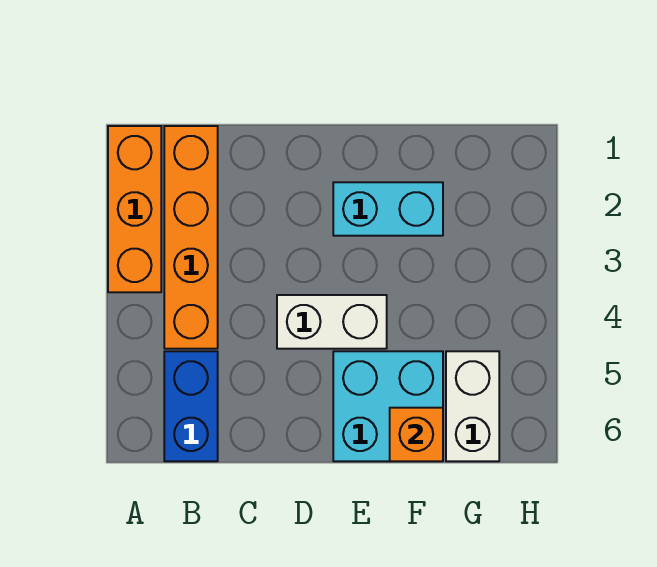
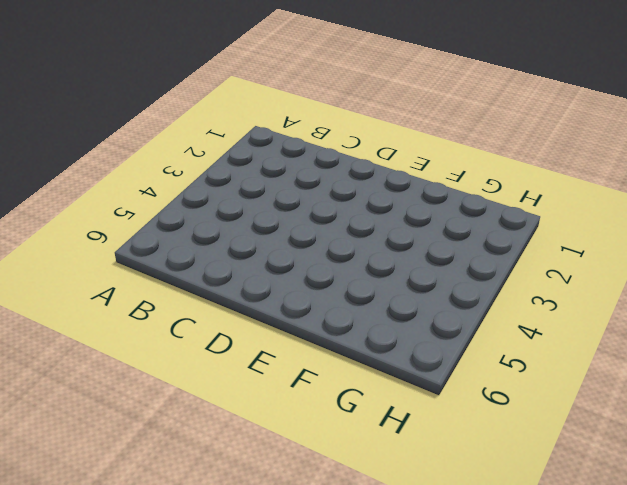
none -> orange brick A1:A3 level 1
none -> orange brick B1:B4 level 1

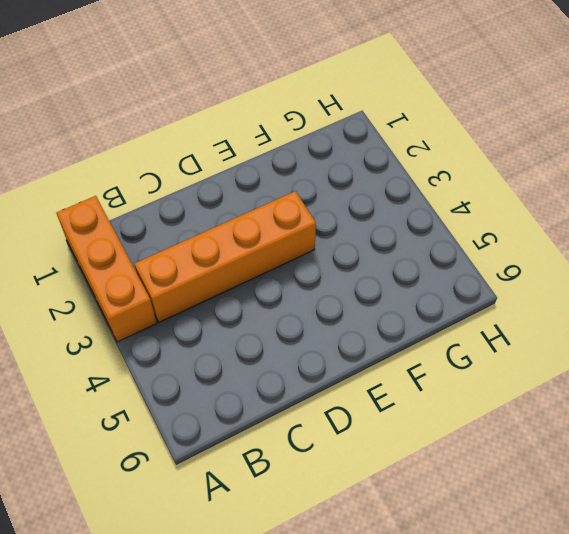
orange brick B3:E3 level 1 -> orange brick B1:B4 level 1
none -> blue brick B5:B6 level 1
none -> white brick D4:E4 level 1

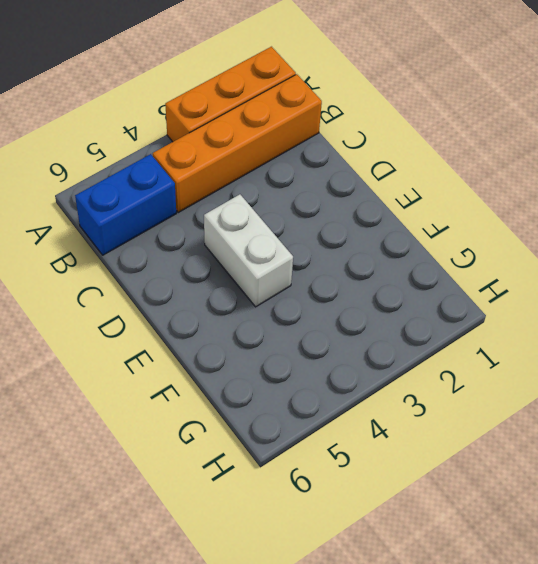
none -> cyan brick E2:F2 level 1
none -> cyan brick E5:F6 level 1

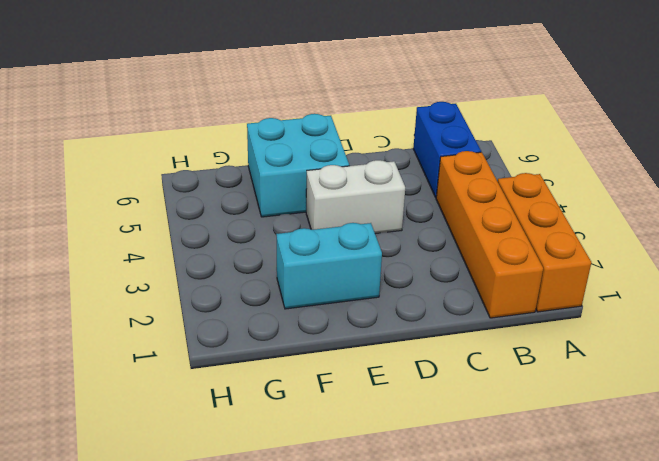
none -> white brick G5:G6 level 1
none -> orange brick F6 level 2

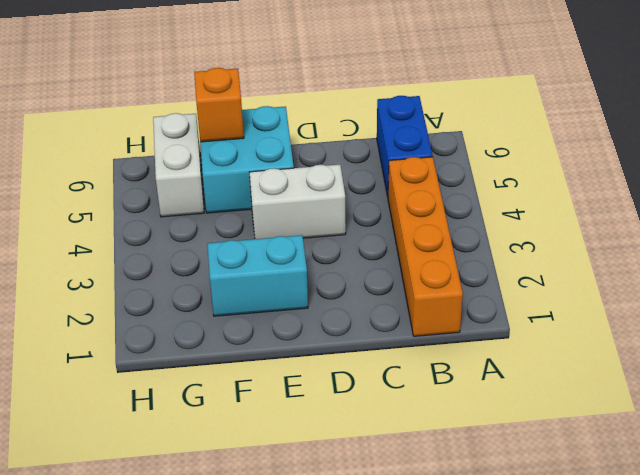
none -> orange brick A1:A3 level 1

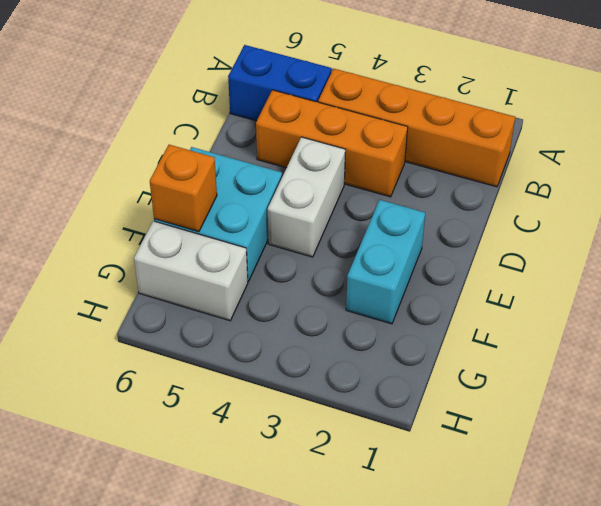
orange brick C3:C5 level 1 -> orange brick A1:A3 level 1

